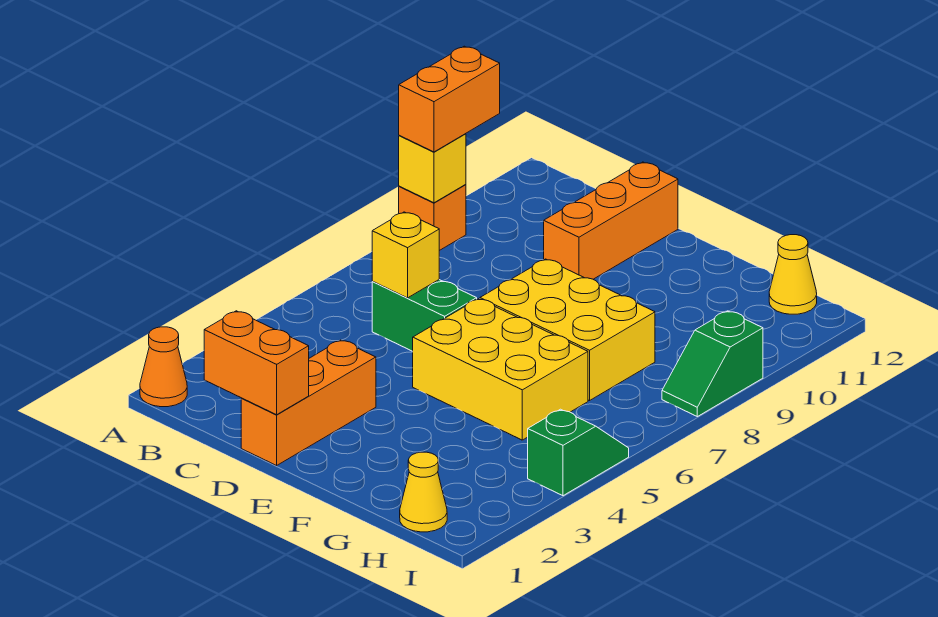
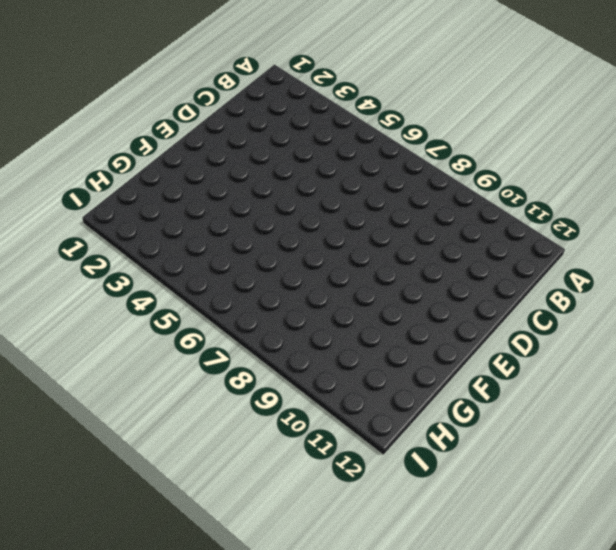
none -> orange cone A1 level 1
none -> orange brick A9 level 1
none -> green brick C6:D6 level 1

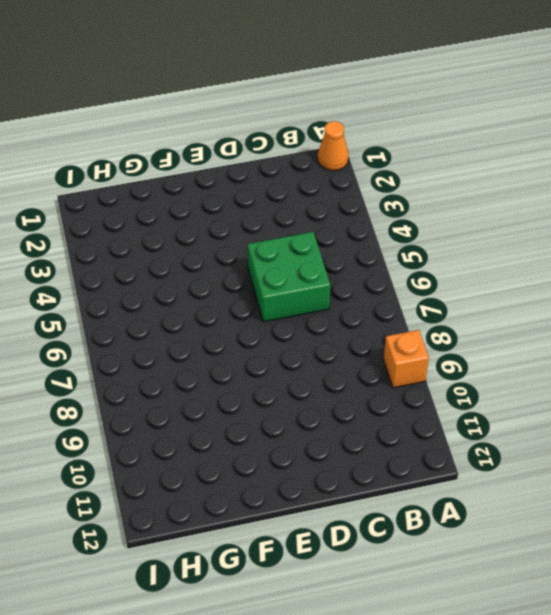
green brick C5:D6 level 1 -> green brick C6:D6 level 1
none -> orange brick D1:D3 level 1
none -> orange brick D10:D12 level 1
none -> yellow brick E5:G6 level 1

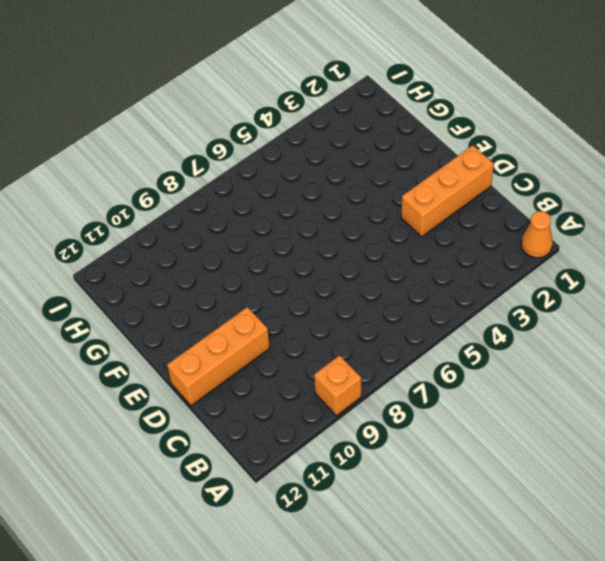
none -> green brick C6:D6 level 1
none -> yellow brick E5:G6 level 1
none -> yellow brick E7:G8 level 1

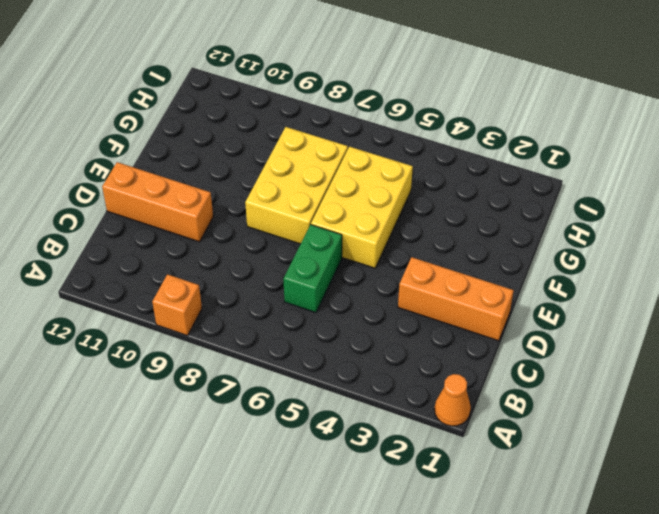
none -> yellow cone H1 level 1
none -> yellow cone H12 level 1
none -> green slope I4:I5 level 1 top 4

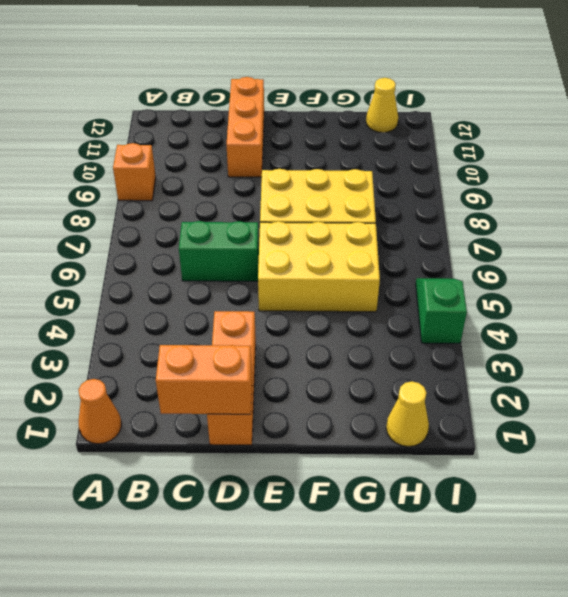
none -> green slope I8:I9 level 1 top 9
none -> yellow brick A9 level 2
none -> yellow brick C6 level 2

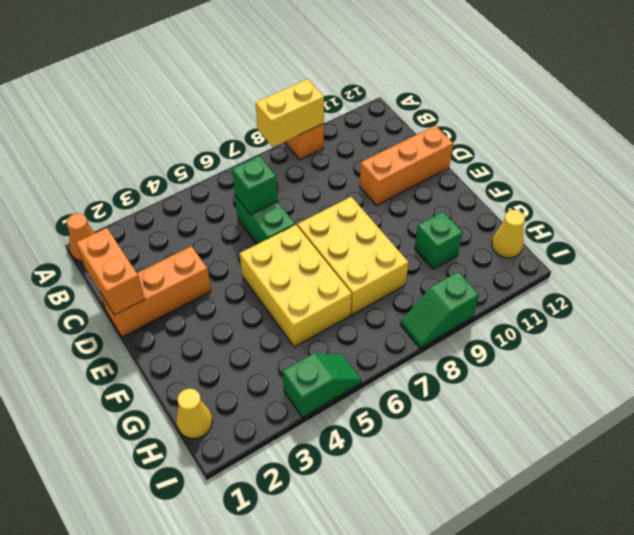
yellow brick A8:A9 level 2 -> yellow brick A9 level 2
green brick C6 level 2 -> yellow brick C6 level 2
green brick G10 level 1 -> none
none -> orange brick A9:A10 level 3

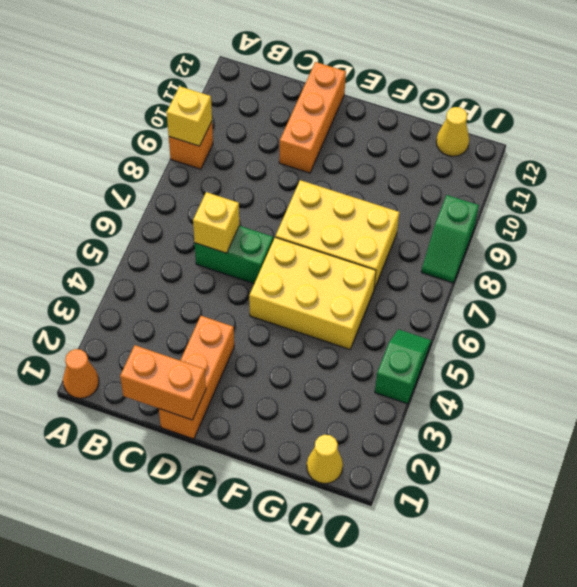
none -> orange brick A9:A10 level 3

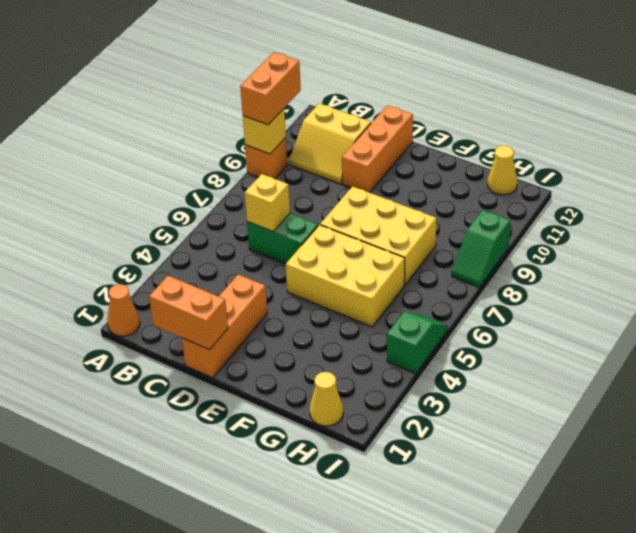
yellow slope B10:C11 level 1 top 11 -> none

